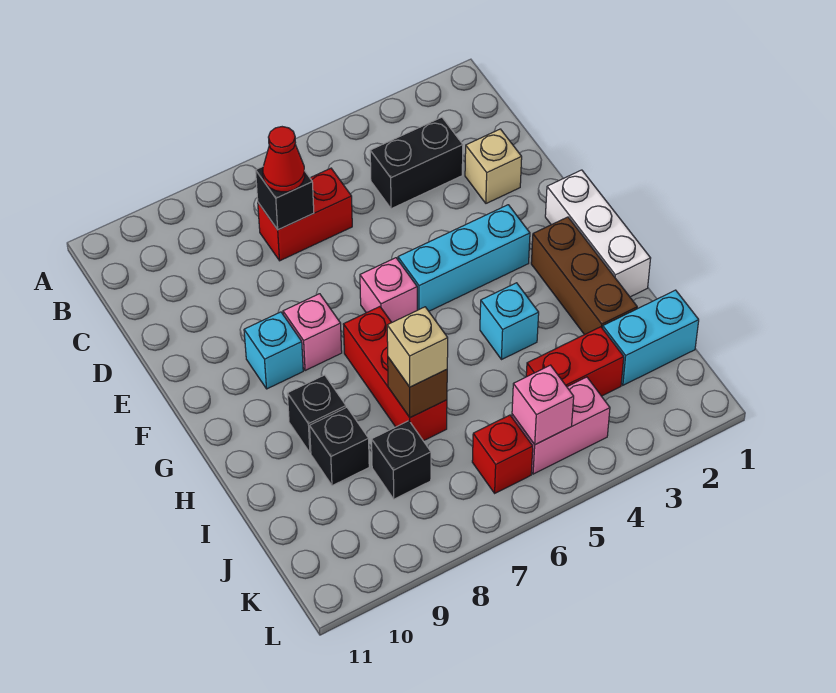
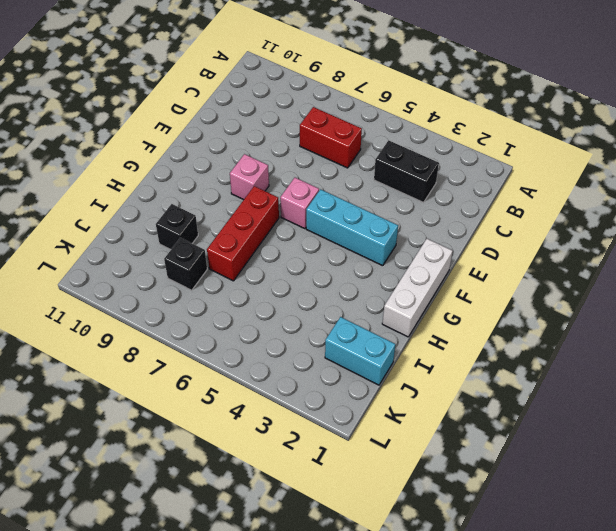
none -> tan brick D2 level 1
none -> cyan brick F9 level 1
none -> brown brick G2:I2 level 1

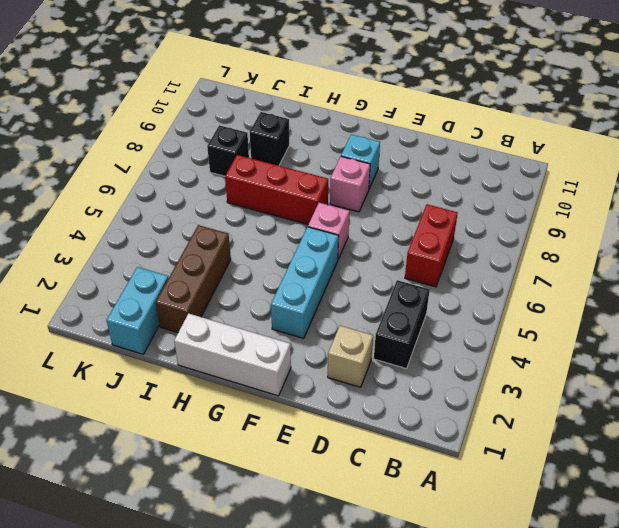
brown brick I2:I4 level 1 -> brown brick G2:I2 level 1
none -> cyan brick H4 level 1
none -> black brick H9 level 1
none -> red brick J3:J4 level 1

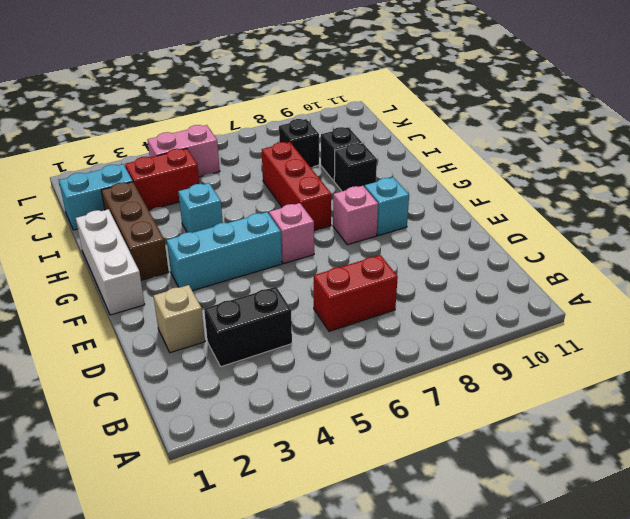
none -> red brick K6 level 1
none -> black brick C7 level 2
none -> brown brick I7 level 2

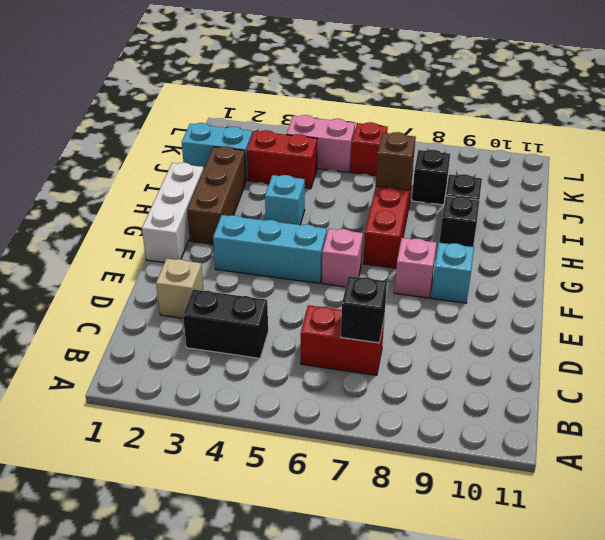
none -> pink brick K5 level 2
none -> red cone C7 level 3
none -> tan brick I7 level 3

